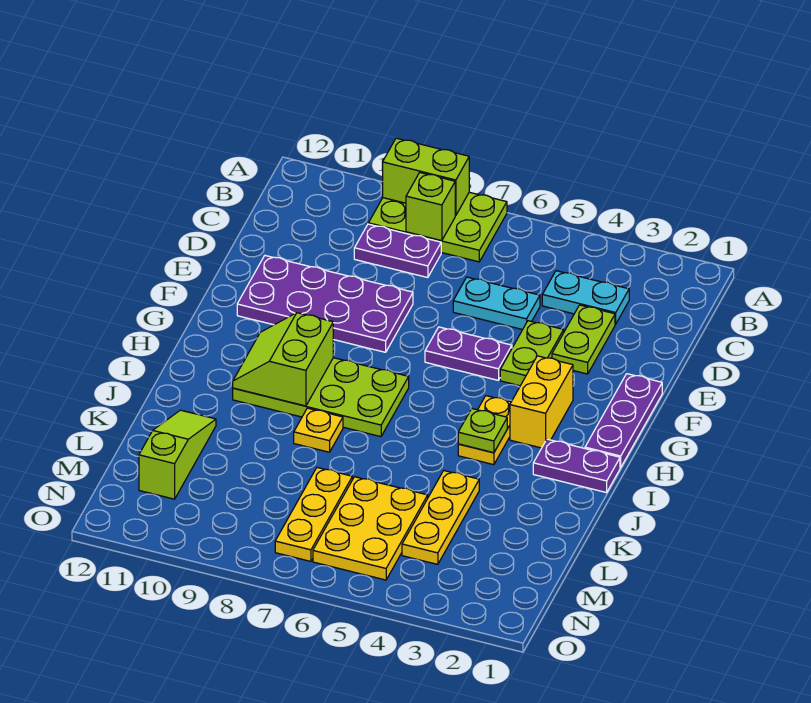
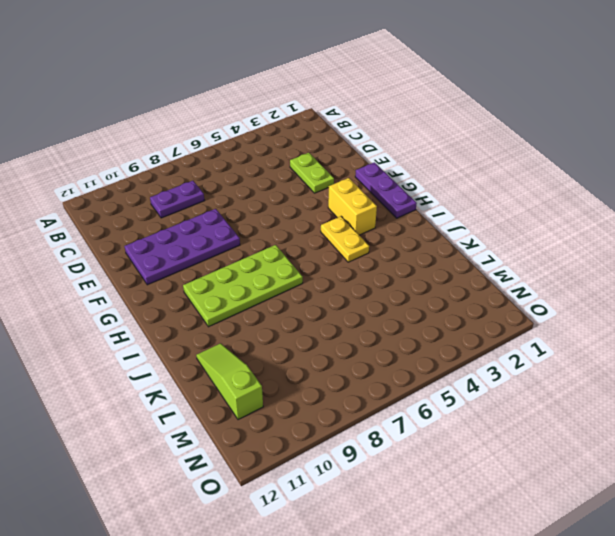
none -> lime plate A7:B9 level 1
none -> cyan plate C3:C4 level 1
none -> cyan plate D5:D6 level 1

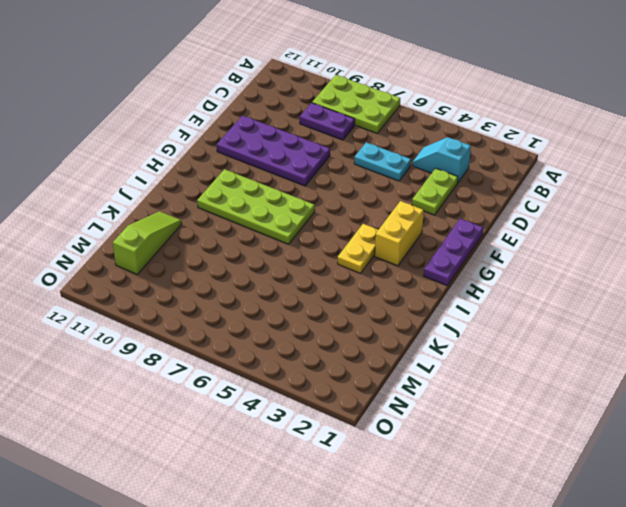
cyan slope C3:C4 level 1 top 3 -> cyan plate C3:C4 level 1
none -> lime plate E4:F4 level 1
none -> purple plate F5:F6 level 1
none -> purple plate I1:I2 level 1

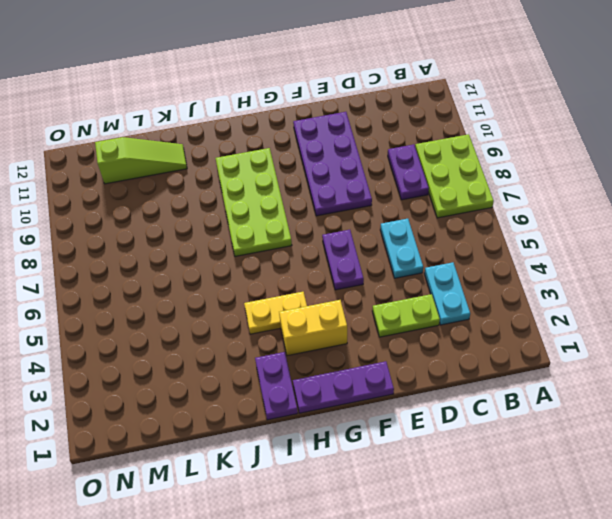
none -> lime plate E4:F4 level 1
none -> yellow plate J8 level 1
none -> yellow plate K4:M4 level 1

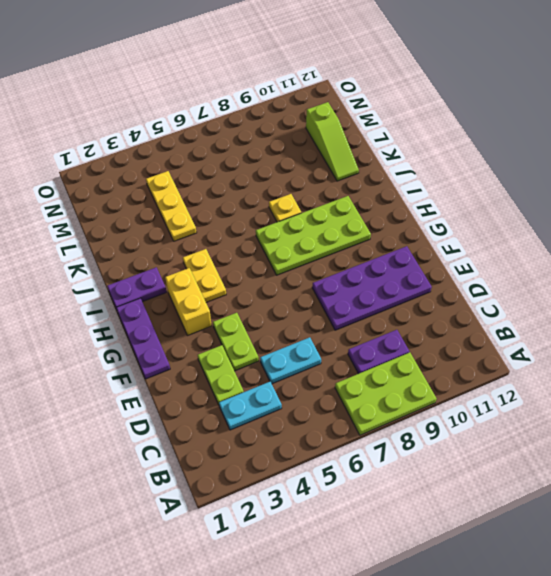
none -> purple plate F5:F6 level 1
none -> yellow plate L5:N6 level 1
none -> yellow plate L7:N7 level 1

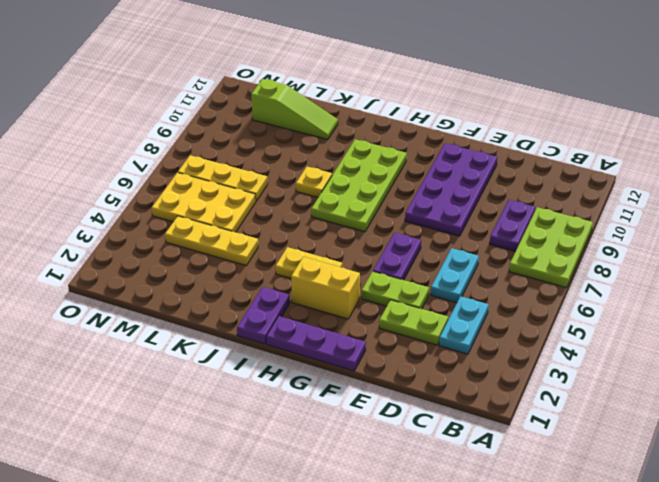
none -> lime brick A8:A9 level 2
none -> lime brick B8 level 2
none -> lime slope H9:I10 level 2 top 9

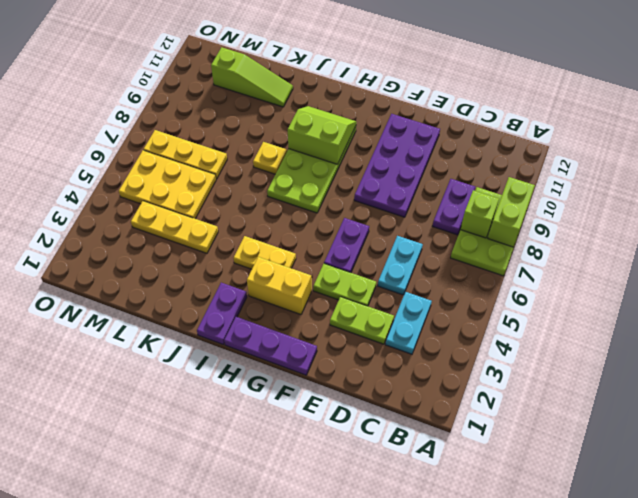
none -> lime plate I4 level 2

